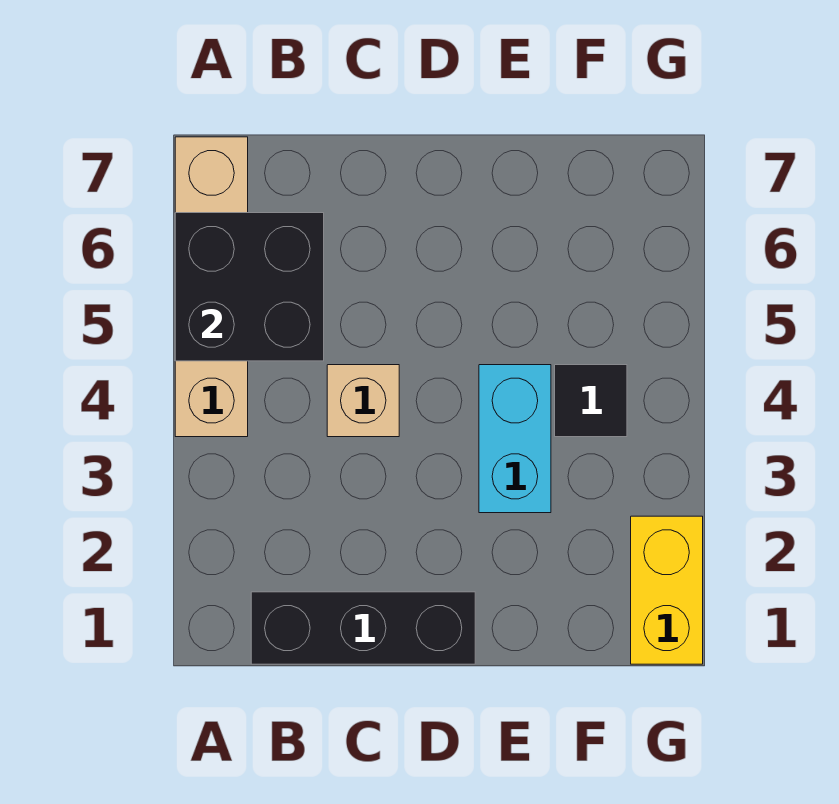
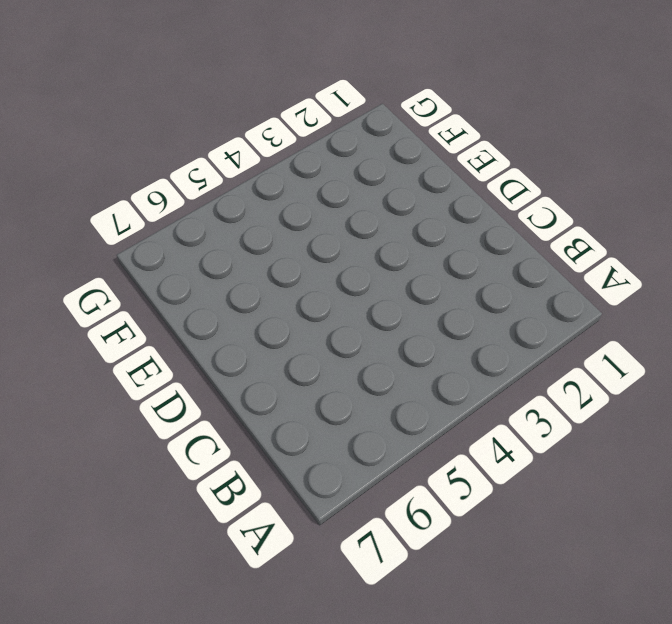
none -> tan brick A4:A7 level 1
none -> black brick B1:D1 level 1

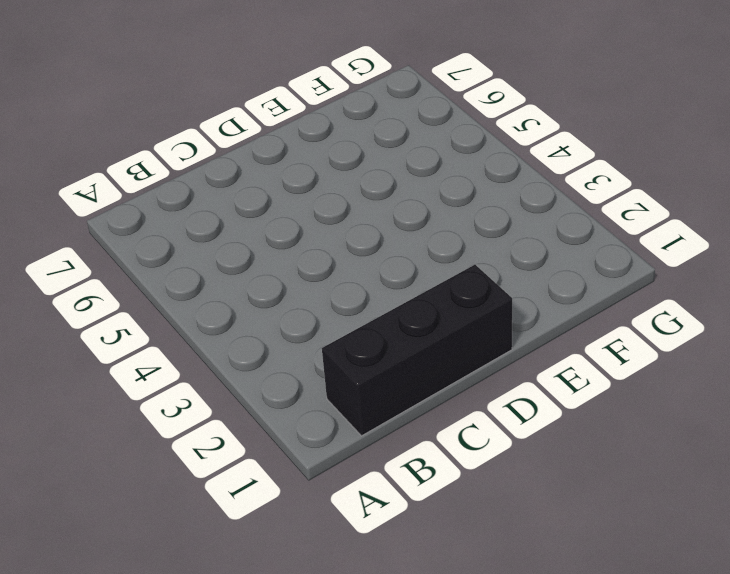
none -> tan brick A4:A7 level 1
none -> tan brick C4 level 1

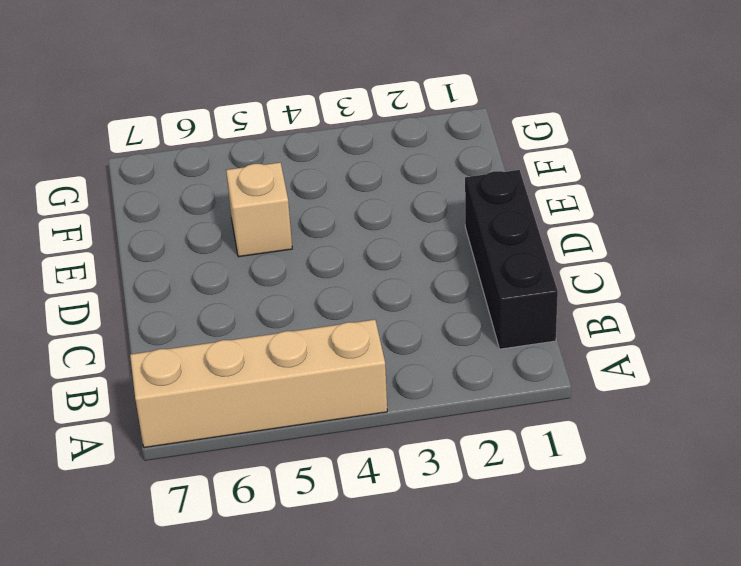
tan brick E5 level 1 -> tan brick C4 level 1
none -> cyan brick E3:E4 level 1
none -> black tile F4 level 1

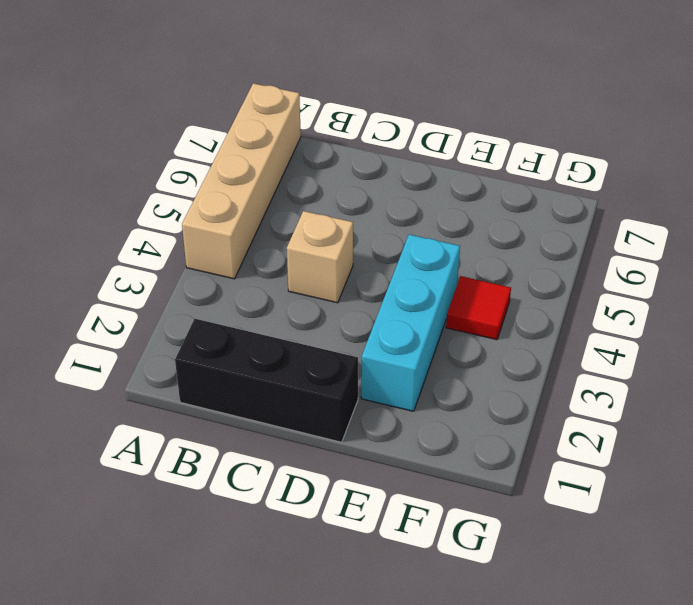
cyan brick E2:E4 level 1 -> cyan brick E3:E4 level 1
red tile F4 level 1 -> black tile F4 level 1
none -> yellow brick G1:G2 level 1
none -> black brick A5:B6 level 2

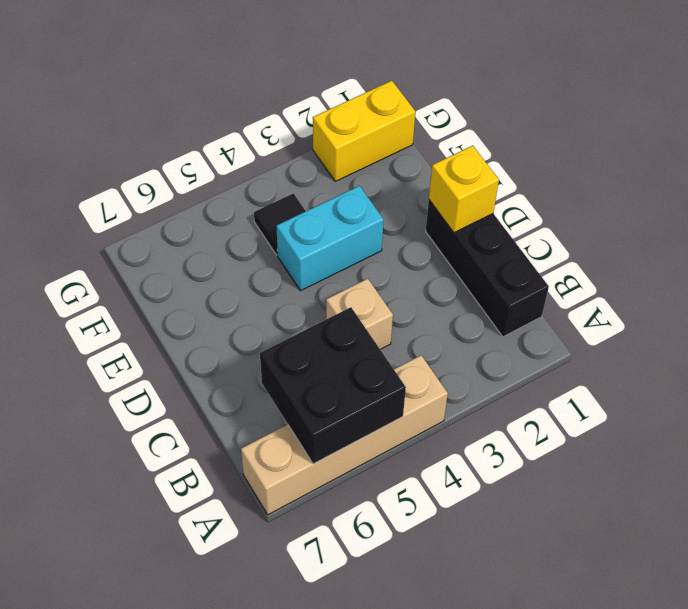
yellow brick D1 level 2 -> none

